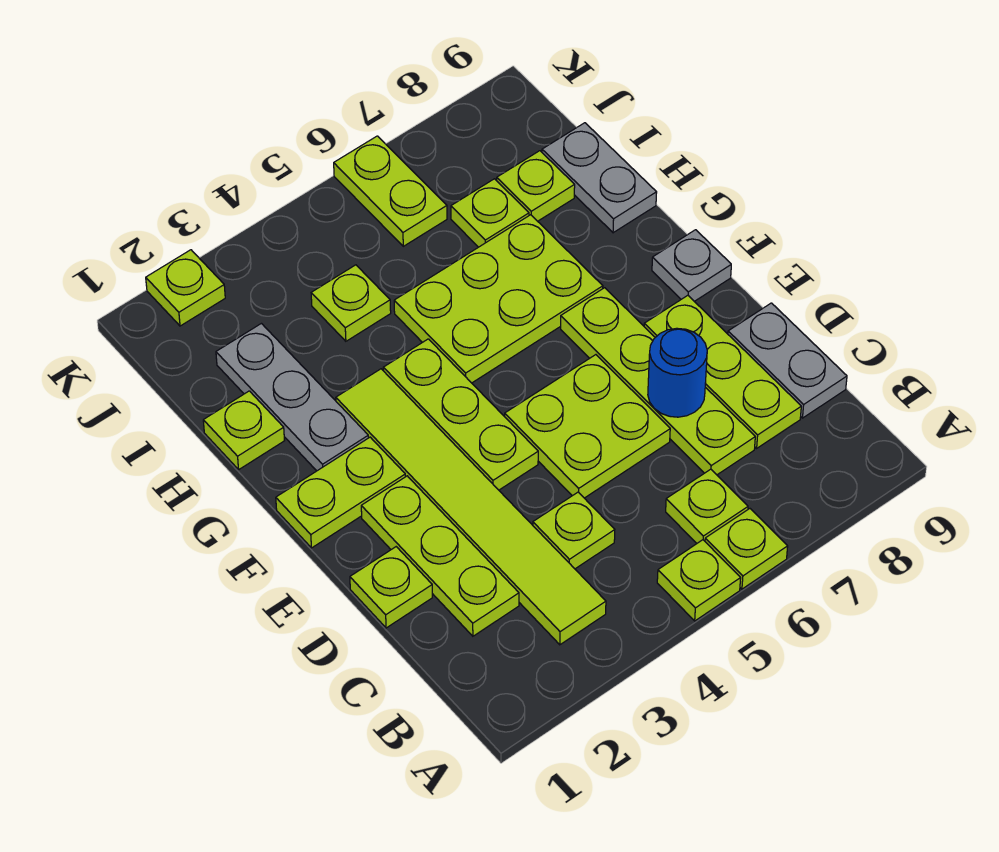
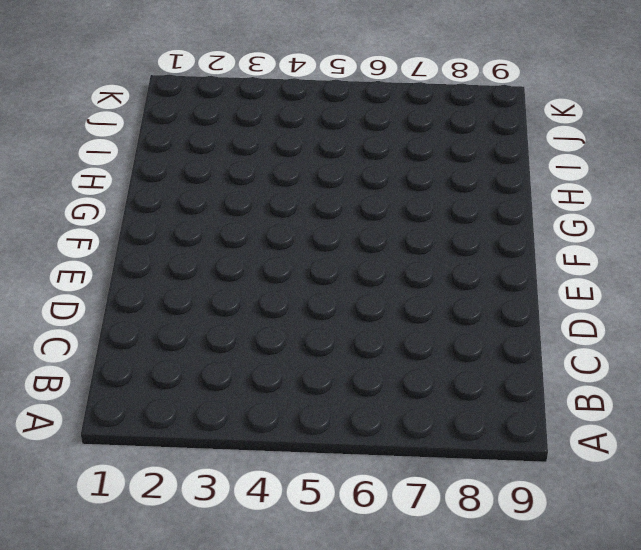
none -> lime plate A5 level 1
none -> lime plate A6 level 1
none -> lime tile B3:G3 level 1

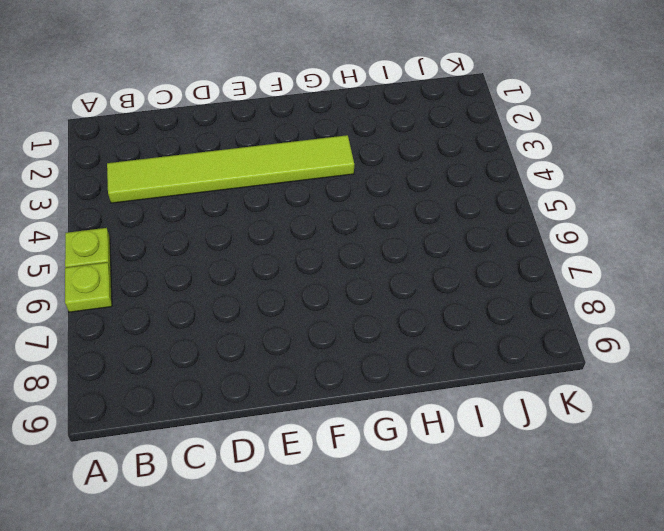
none -> lime plate B6 level 1
none -> lime plate C2:E2 level 1
none -> lime plate C4 level 1

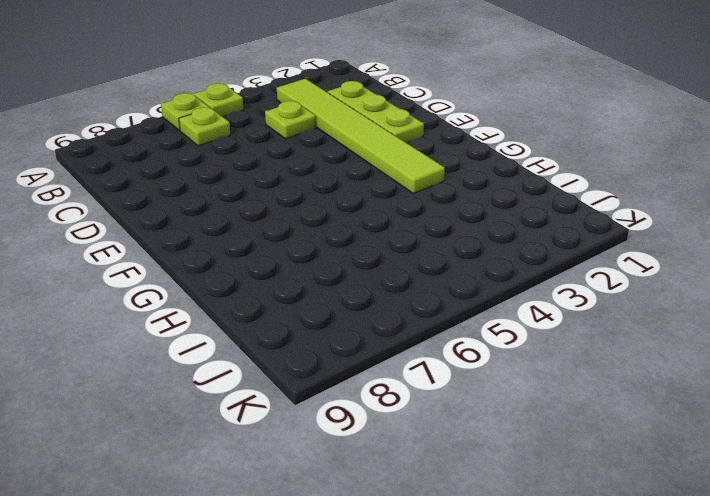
none -> lime plate C7:F7 level 1
none -> lime plate C8:E8 level 1
none -> grey plate C9:D9 level 1

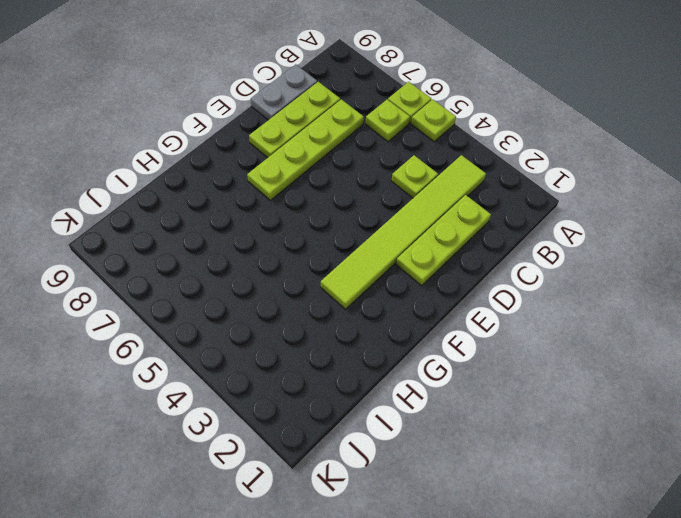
none -> lime plate D1 level 1
none -> lime plate D5:E6 level 1
none -> lime plate E4:G4 level 1

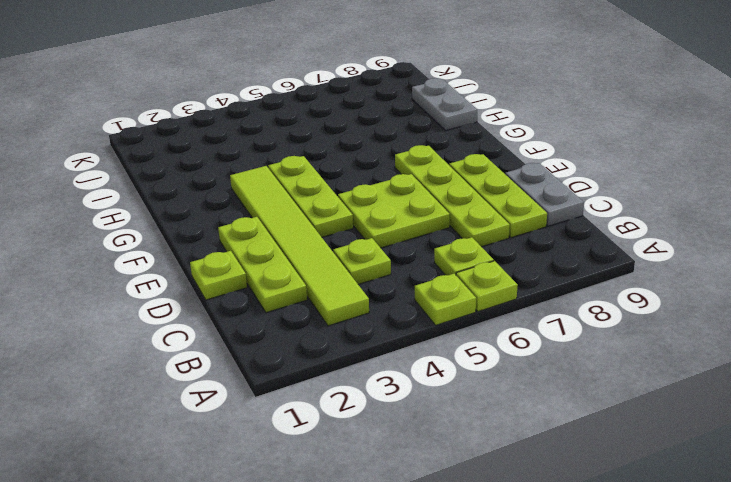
none -> lime plate F1:F2 level 1
none -> grey plate F9 level 1
none -> grey plate G2:I2 level 1

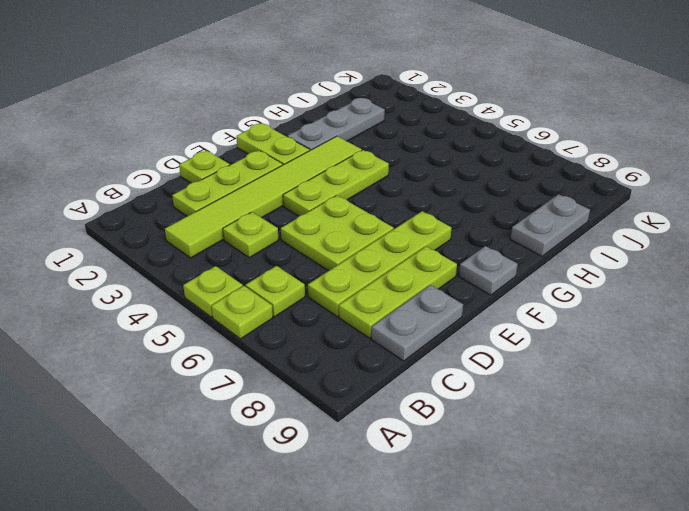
none -> lime plate G5:H7 level 1
none -> lime plate H1 level 1
none -> lime plate I4 level 1

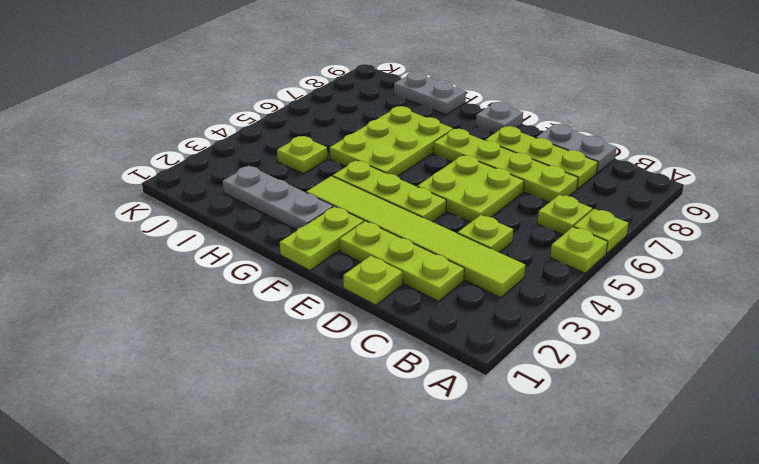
none -> lime plate H1 level 1
none -> lime plate I7 level 1
none -> lime plate I8 level 1

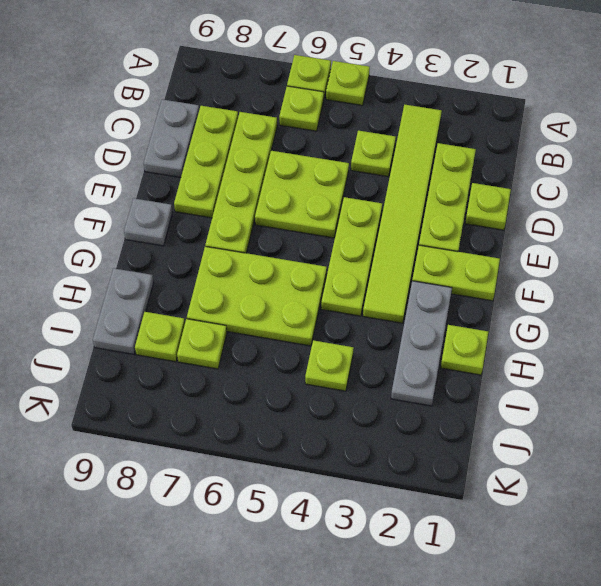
none -> lime plate J6:K6 level 1
none -> lime plate K2 level 1
none -> blue round brick D7 level 2

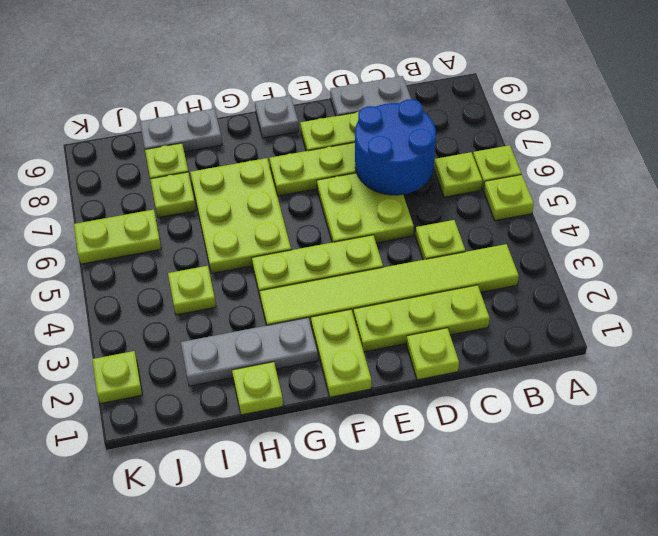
blue round brick C6:D7 level 2 -> blue round brick D7 level 2

